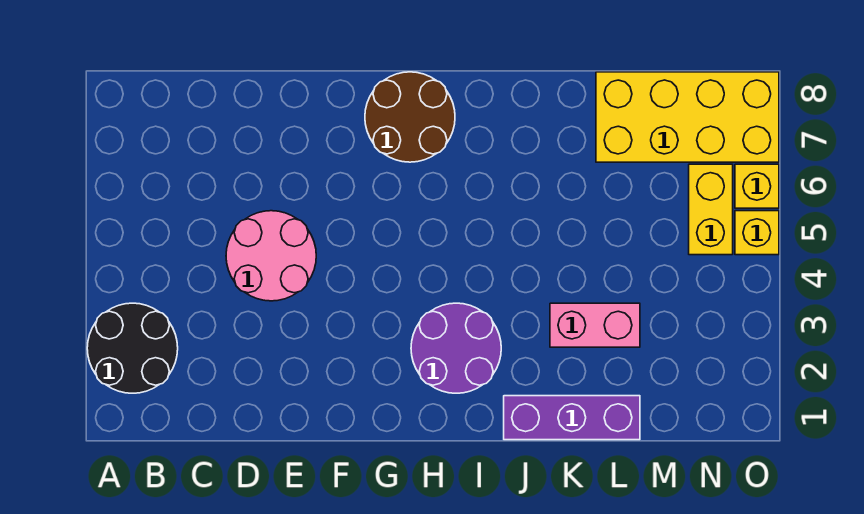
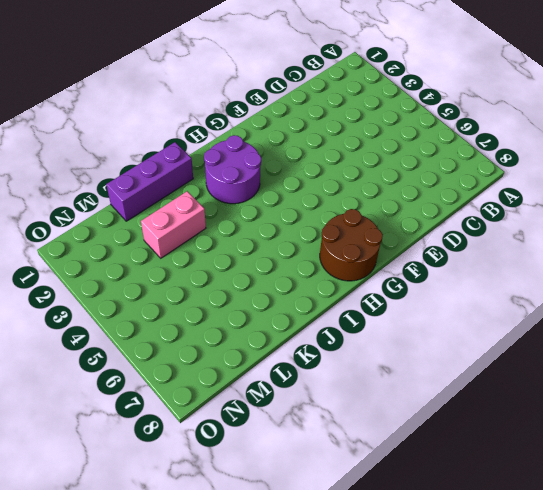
none -> black round brick A2:B3 level 1
none -> pink round brick D4:E5 level 1

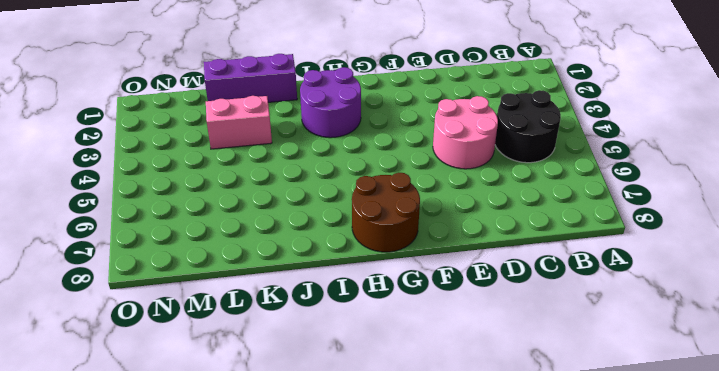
black round brick B4:C5 level 1 -> black round brick A2:B3 level 1
none -> yellow brick L7:O8 level 1
none -> yellow brick N5:N6 level 1

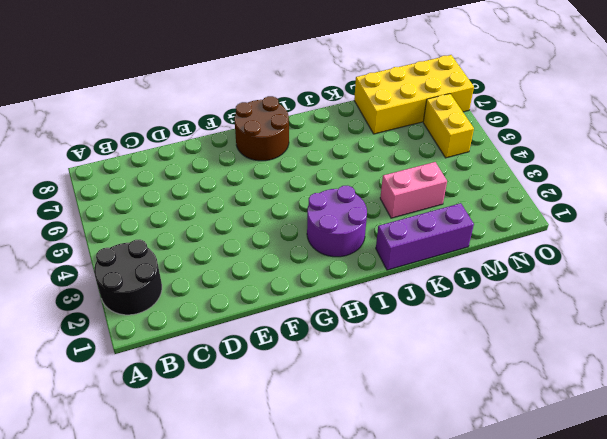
none -> pink round brick D4:E5 level 1
none -> yellow brick O5 level 1

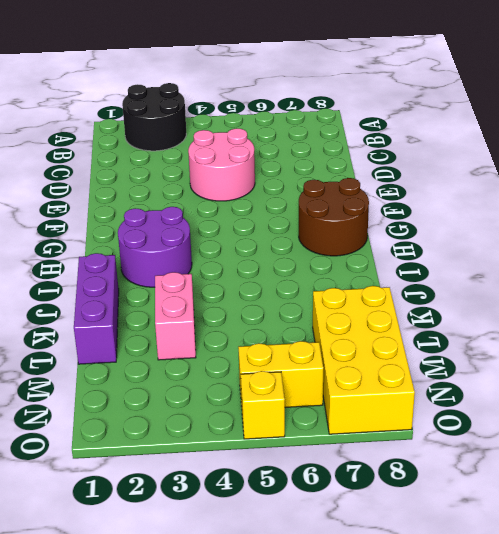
none -> yellow brick O6 level 1

